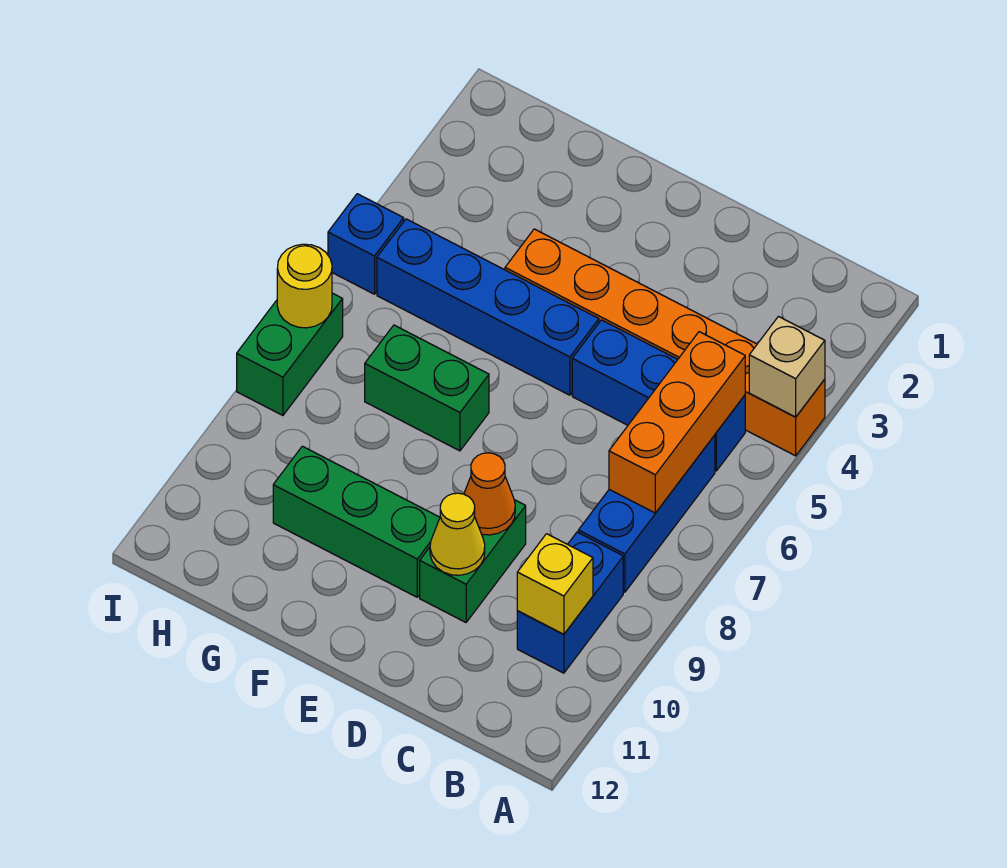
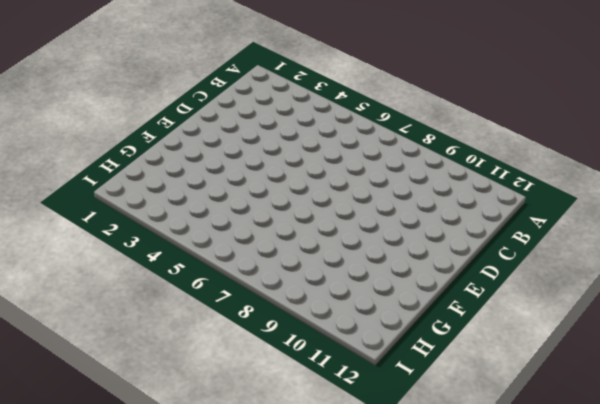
none -> orange brick A4:F4 level 1
none -> blue brick B5:D5 level 1
none -> blue brick B6:B8 level 1

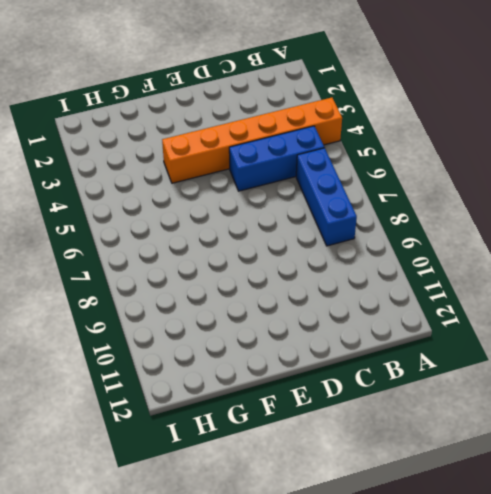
none -> blue brick B9:B10 level 1
none -> green brick D9:D10 level 1
none -> blue brick E5:H5 level 1

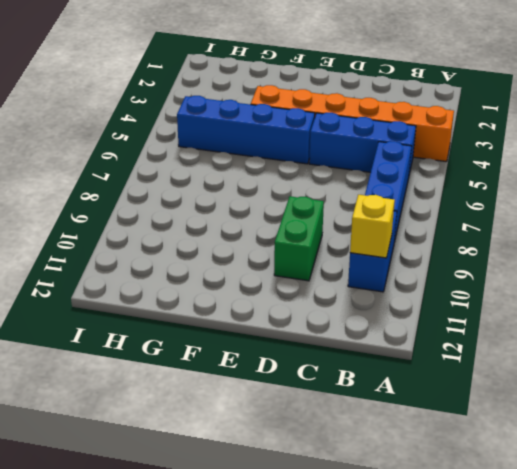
none -> green brick E10:G10 level 1
none -> green brick F7:G7 level 1
none -> blue brick I5 level 1

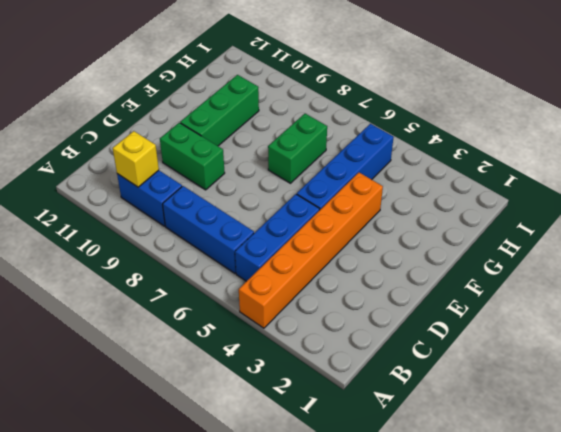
none -> blue brick I5 level 1
none -> green brick I7:I8 level 1
none -> tan brick A4 level 2

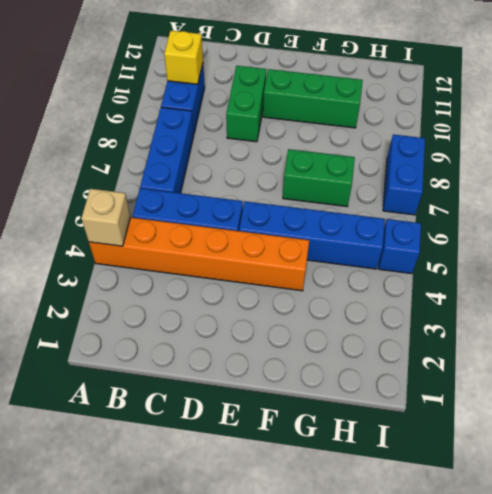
blue brick I7:I8 level 1 -> green brick I7:I8 level 1
none -> orange brick B5:B7 level 2
none -> orange cone D9 level 2
none -> yellow cone D10 level 2

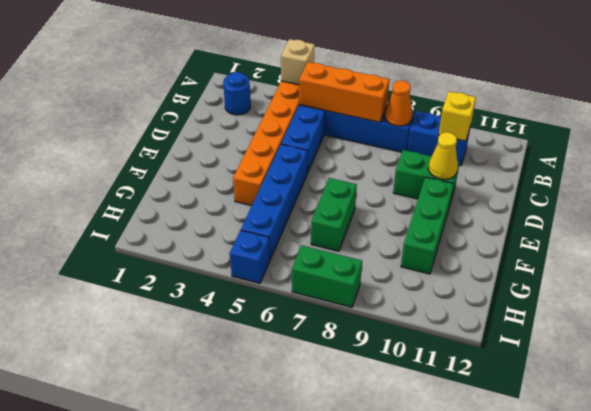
blue round brick B2 level 1 -> none
orange cone B8 level 2 -> orange cone D9 level 2
none -> yellow round brick I7 level 2

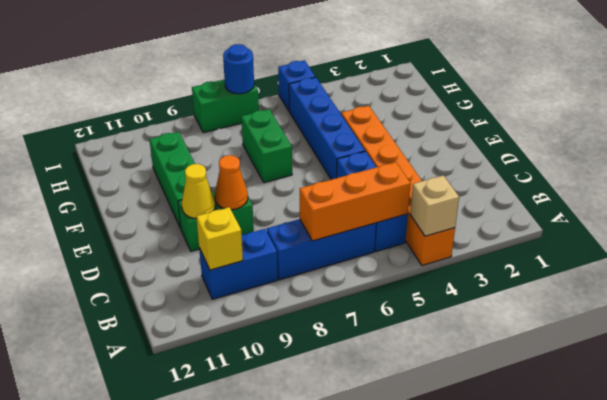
blue round brick I7 level 2 -> yellow round brick I7 level 2

